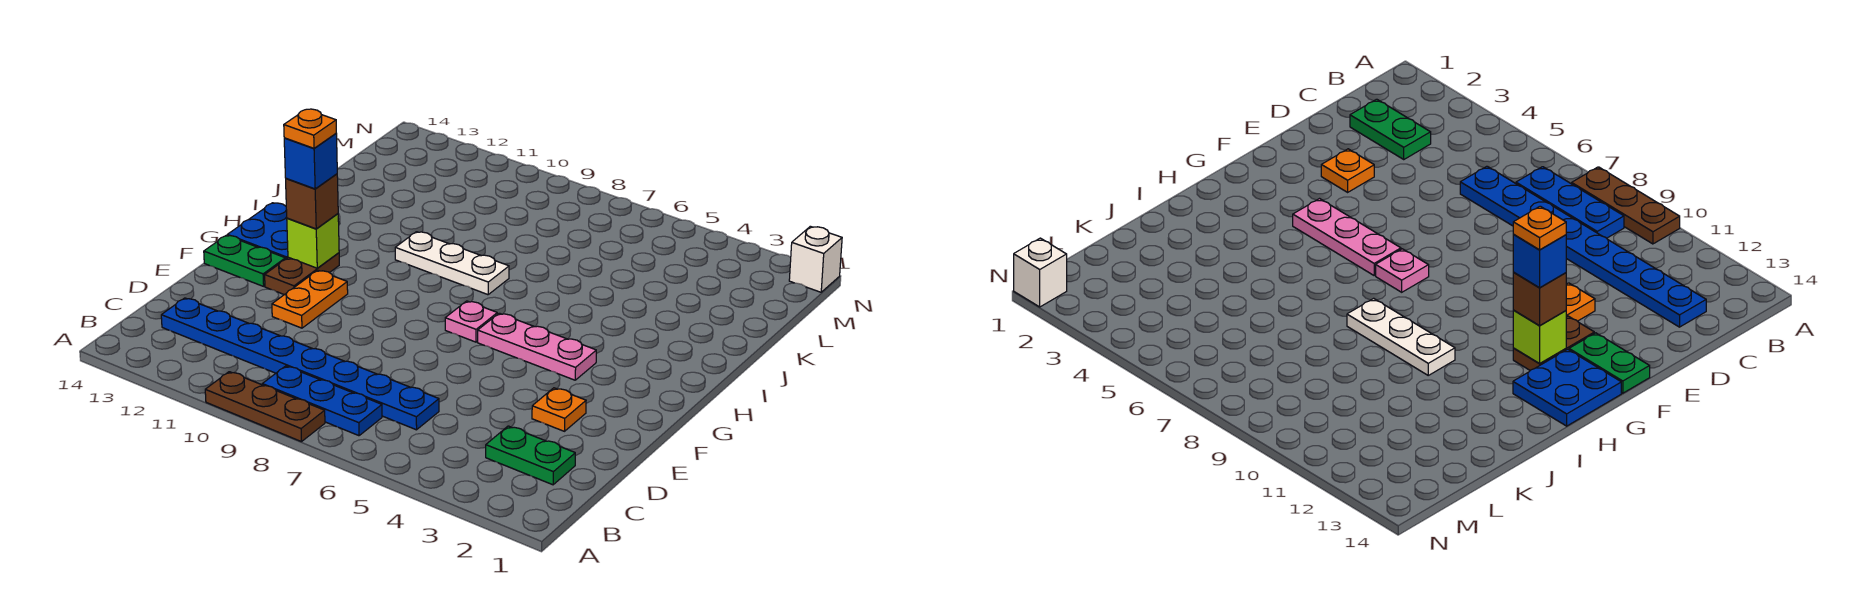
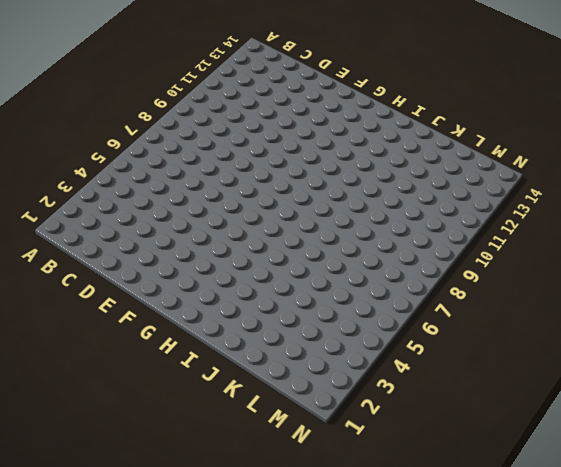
none -> brown plate A8:A10 level 1
none -> blue plate B7:B9 level 1
none -> green plate C2:C3 level 1

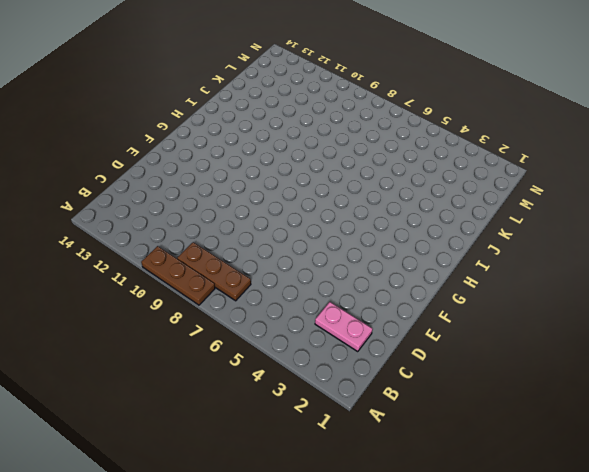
brown plate B7:B9 level 1 -> blue plate B7:B9 level 1
pink plate C2:C3 level 1 -> green plate C2:C3 level 1
none -> blue plate C6:C13 level 1
none -> orange plate E3 level 1
none -> orange plate E11:F11 level 1

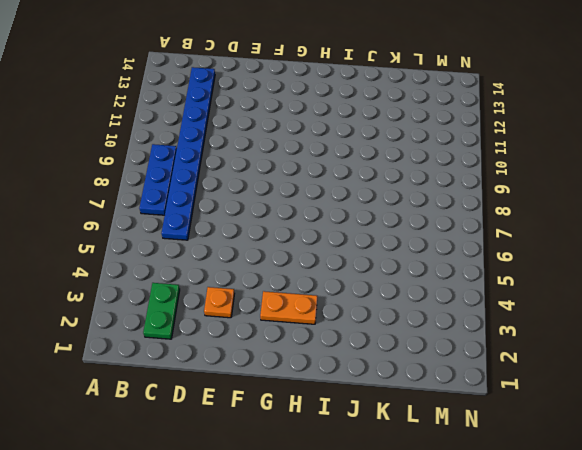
orange plate G3:H3 level 1 -> orange plate E11:F11 level 1
none -> brown plate A8:A10 level 1
none -> brown plate F12:G12 level 1
none -> green plate F13:F14 level 1

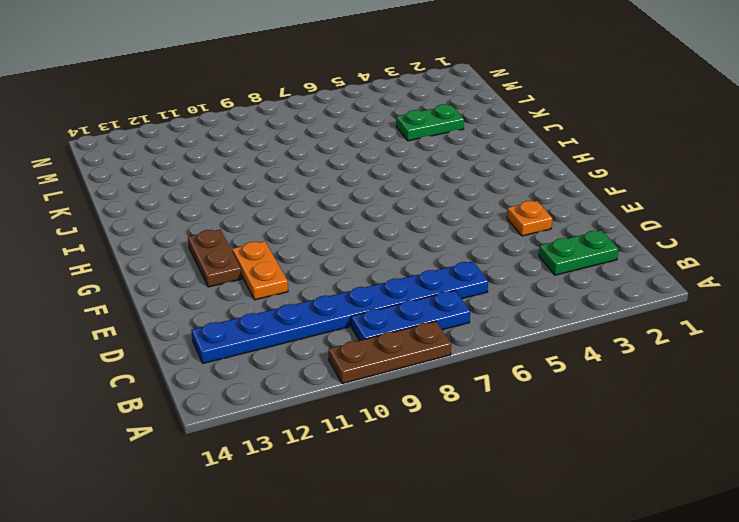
green plate K3:K4 level 1 -> green plate F13:F14 level 1
none -> pink plate G4:G6 level 1
none -> pink plate G7 level 1
none -> blue plate G13:H14 level 1

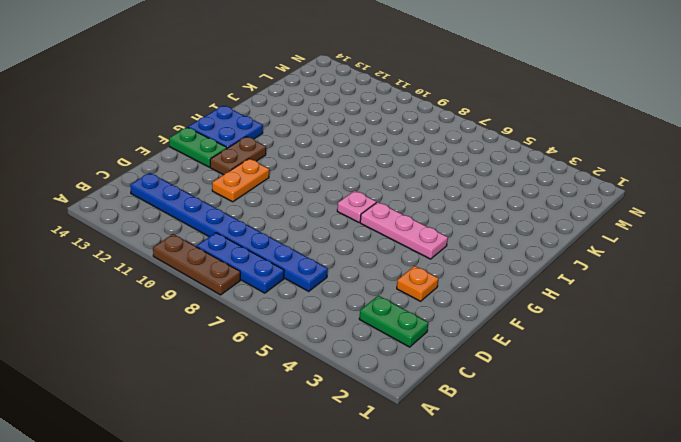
none -> white plate I8:I10 level 1
none -> white brick N1 level 1
none -> lime brick G12 level 2

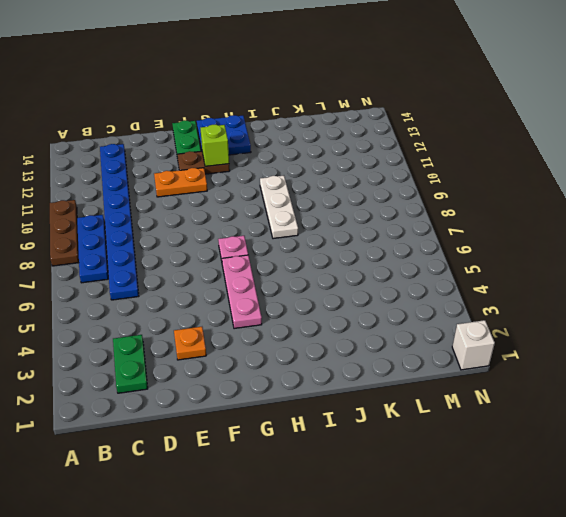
none -> brown brick G12 level 3
none -> blue brick G12 level 4
none -> orange plate G12 level 5

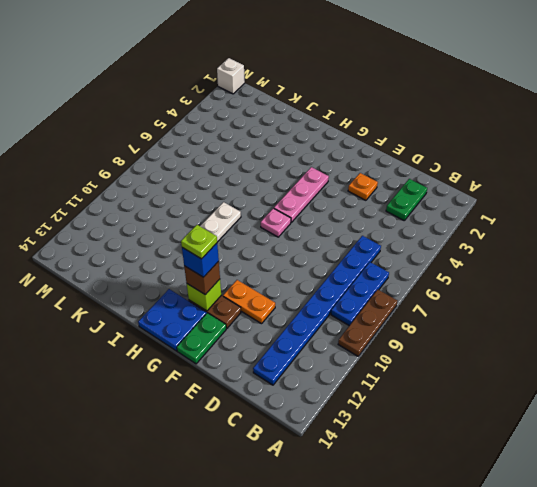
lime plate G12 level 5 -> orange plate G12 level 5

